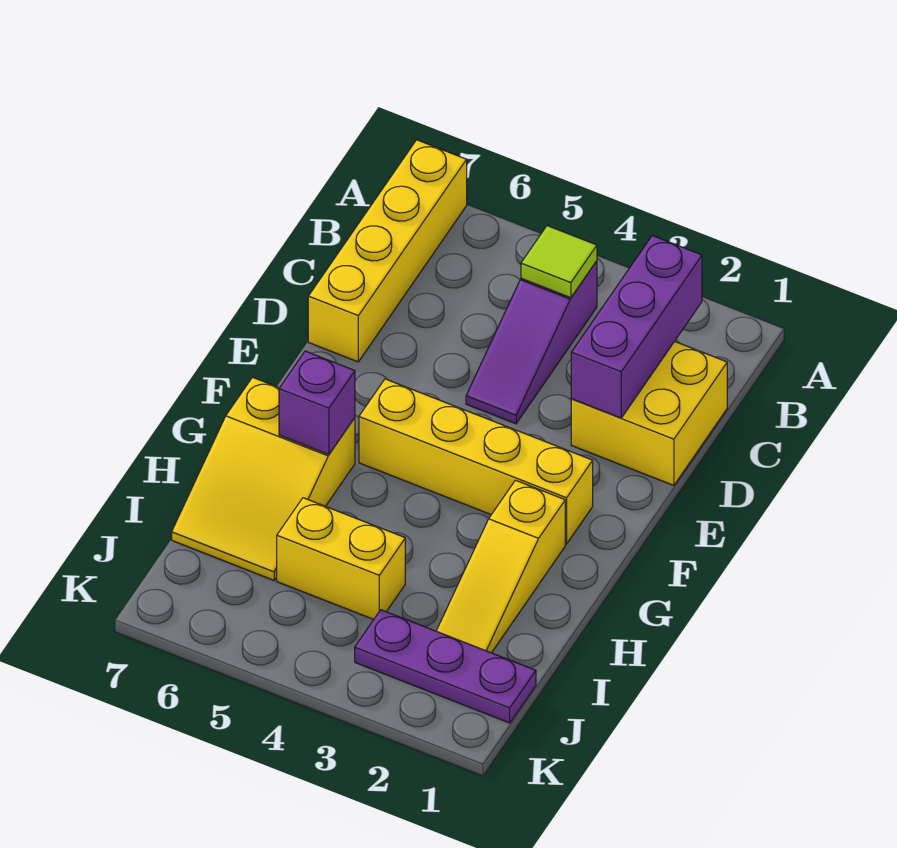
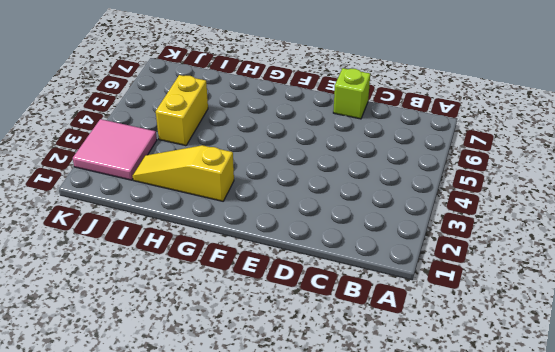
lime brick D7 level 1 -> yellow brick A7:D7 level 1
pink tile J2:K3 level 1 -> purple plate J1:J3 level 1
none -> purple slope B4:D4 level 1 top B
none -> yellow brick C1:D2 level 1

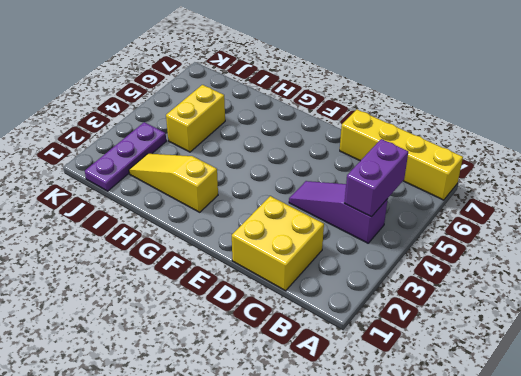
purple brick B4:B5 level 2 -> lime tile B4 level 2
none -> yellow brick F2:F5 level 1
none -> yellow slope G6:I7 level 1 top G

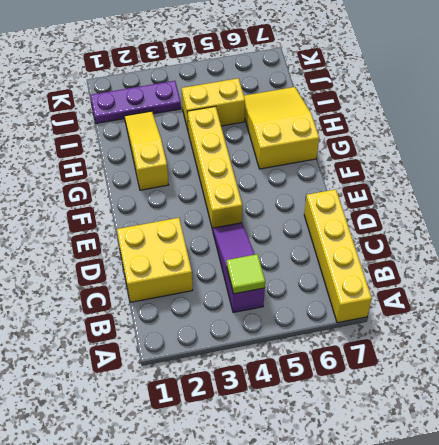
yellow brick E4:H4 level 1 -> yellow brick F2:F5 level 1
none -> purple brick B2:D2 level 2
none -> purple brick G6 level 2

